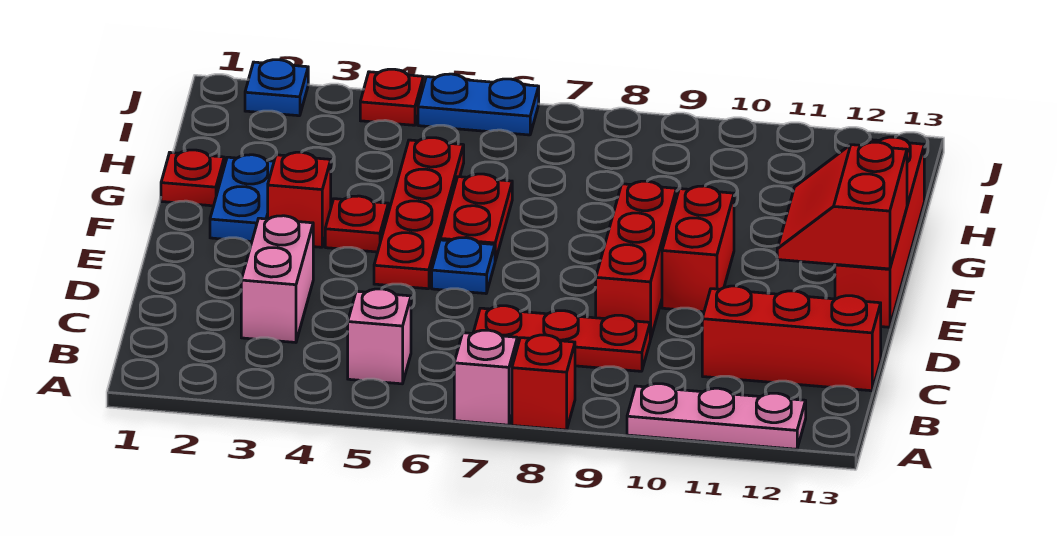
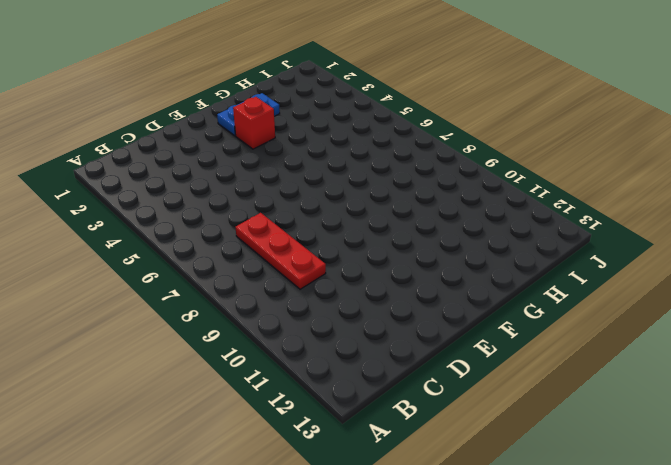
none -> pink brick A7 level 1
none -> red brick A8 level 1
none -> pink plate A10:A12 level 1

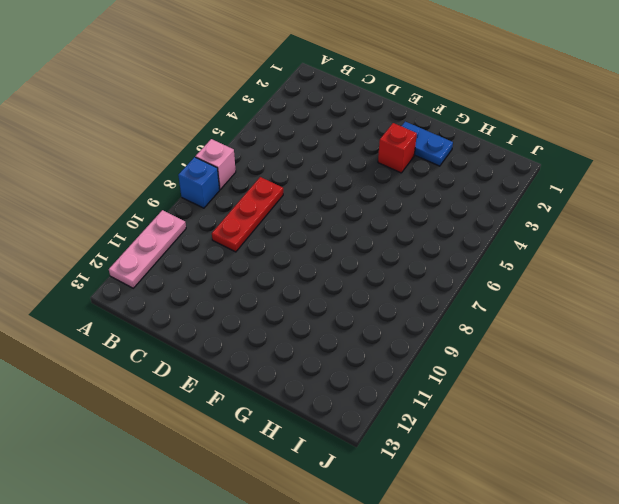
blue brick A8 level 1 -> red brick A8 level 1
none -> pink brick B5 level 1
none -> pink brick C3:D3 level 1
none -> red brick C11:C13 level 1

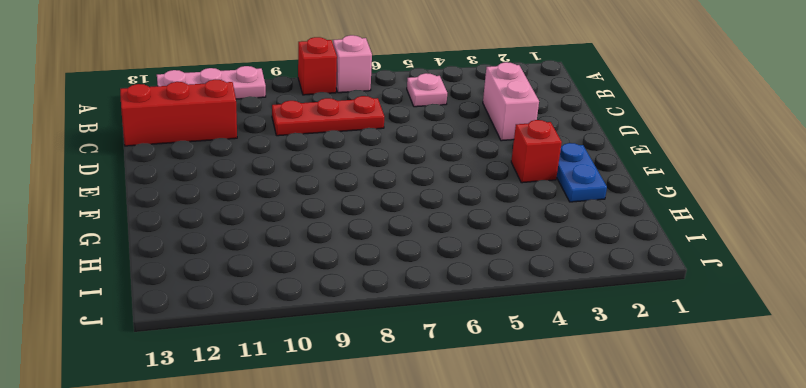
pink plate B5 level 1 -> pink brick B5 level 1
none -> red brick D9:F9 level 1
none -> red plate E5:H5 level 1
none -> blue plate E6 level 1

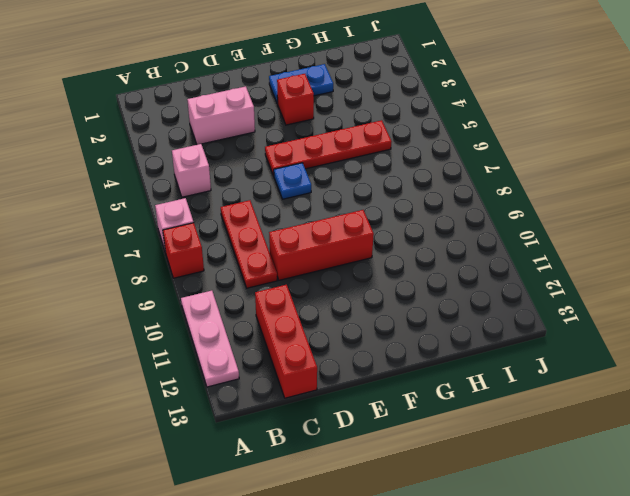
none -> red brick E10:F10 level 1
none -> red brick E13:H13 level 1
none -> red plate F4 level 1

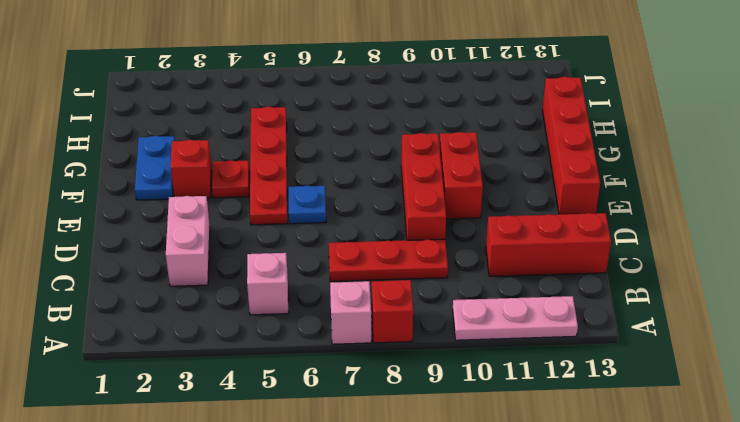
none -> red plate F6:G6 level 1
none -> red plate G1 level 1
none -> blue plate J2 level 1

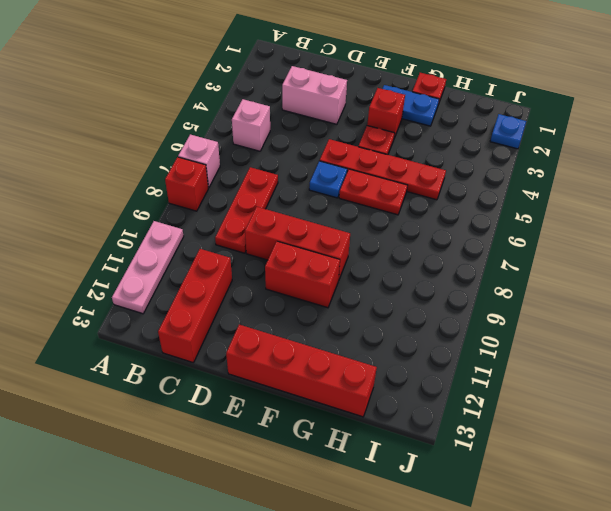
none -> red plate J4 level 1
none -> blue plate J5:J6 level 1
none -> red slope E12:F13 level 2 top 13

